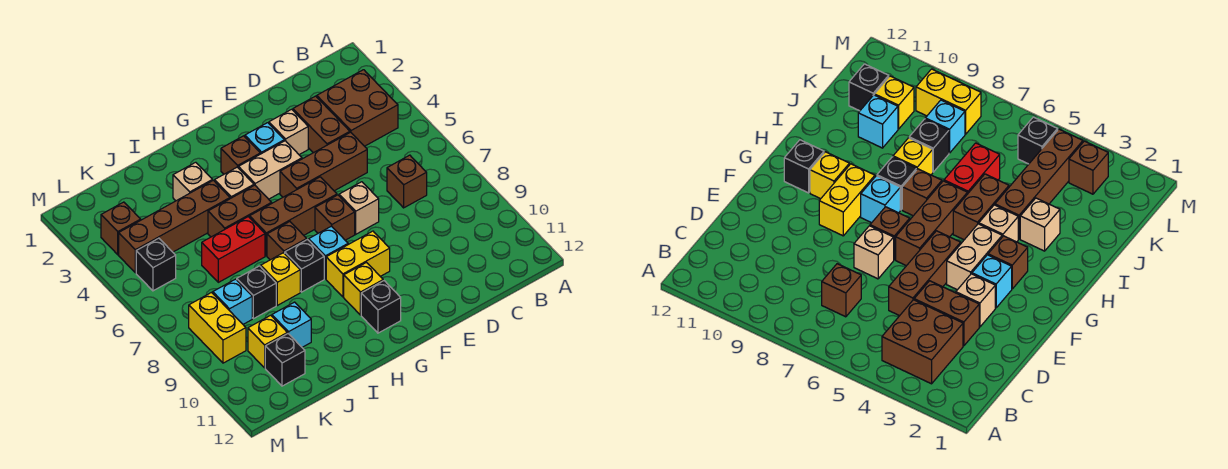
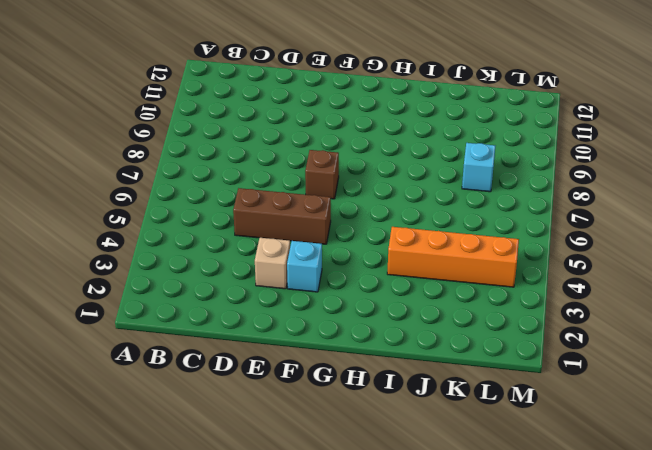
orange brick I4:L4 level 1 -> brown brick I4:L4 level 1
none -> brown brick B3:C4 level 1
none -> brown brick C7 level 1
none -> brown brick D3:D4 level 1
none -> tan brick E7 level 1

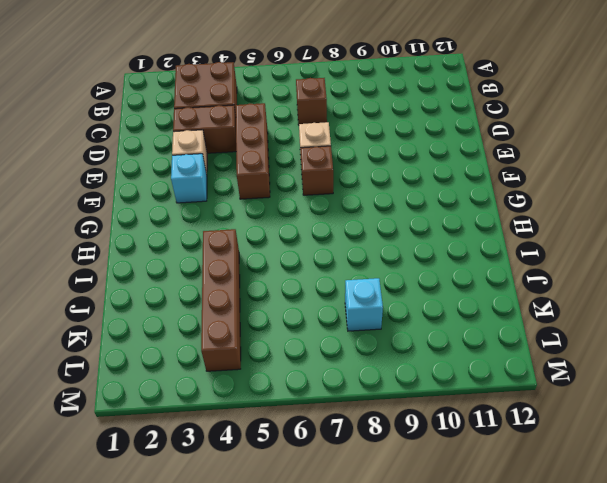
none -> tan brick F4:G4 level 1
none -> brown brick F6:H6 level 1
none -> yellow brick F9:G9 level 1
none -> brown brick G3 level 1

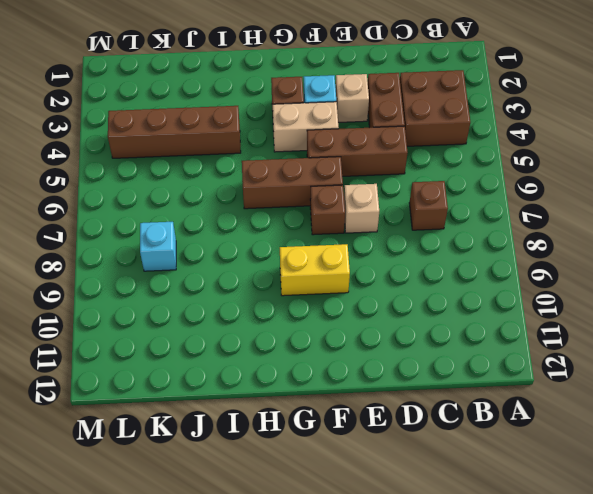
none -> cyan brick G8 level 1
none -> yellow brick G10 level 1
none -> black brick G11 level 1
none -> tan brick H4 level 1

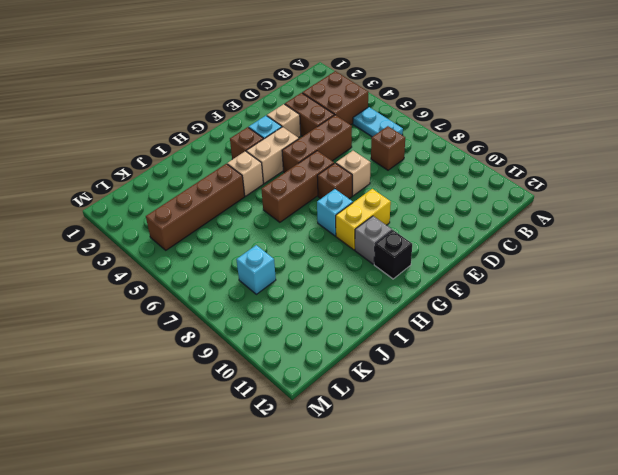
cyan plate B5:B6 level 1 -> none
grey brick G10 level 1 -> yellow brick G10 level 1
none -> brown brick H5:I5 level 1
none -> brown brick H7 level 1
none -> black brick H8 level 1
none -> tan brick I3 level 1

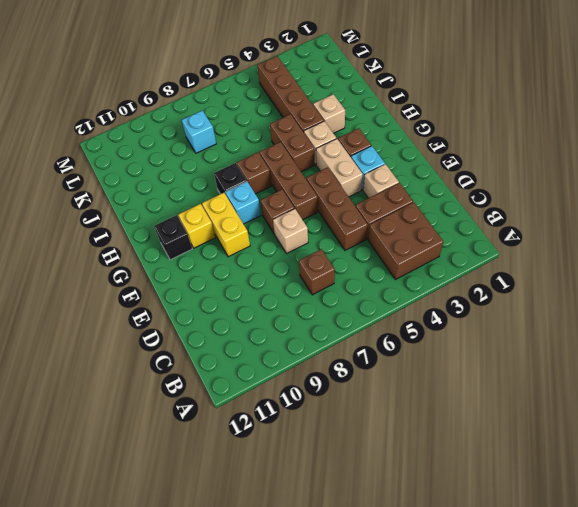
none -> red brick I6:J6 level 1
none -> yellow brick I8 level 1
none -> black brick J8 level 1
none -> cyan brick J10 level 1

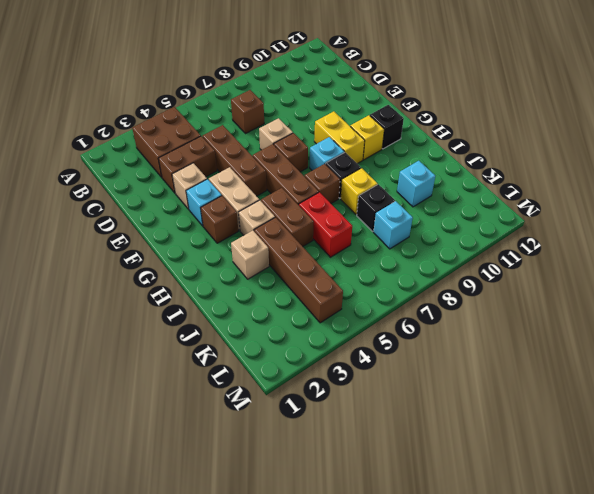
none -> yellow brick K10 level 1
none -> black brick K11 level 1
none -> brown brick L3 level 1
none -> black brick L5 level 1

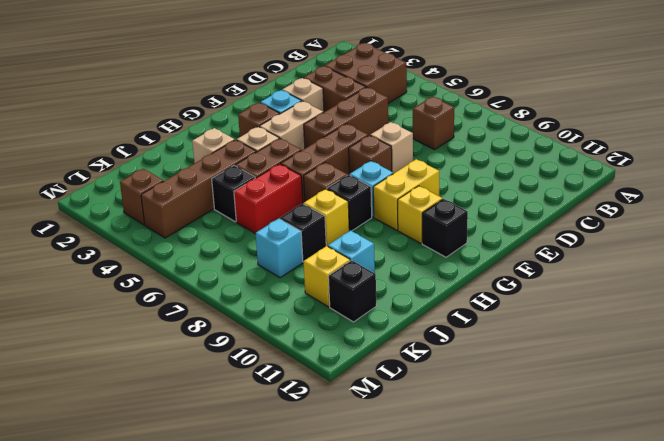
black brick J5 level 1 -> black brick L5 level 1
none -> yellow brick L8:L9 level 1

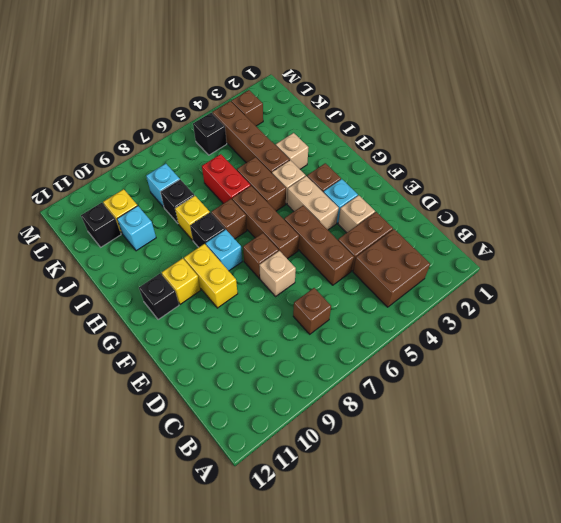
none -> yellow brick L8:L9 level 1

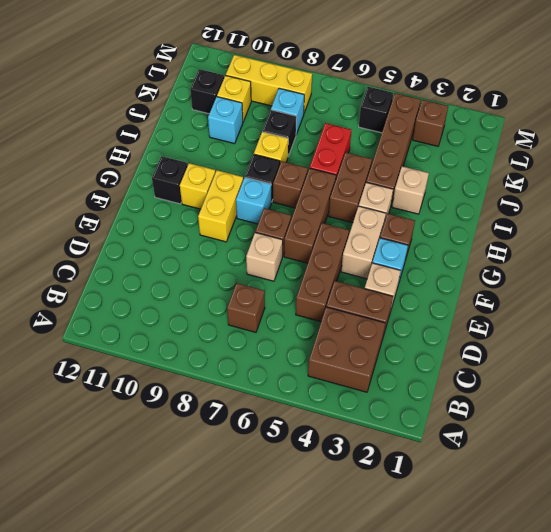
yellow brick L8:L10 level 1 -> yellow brick L8:L9 level 1

